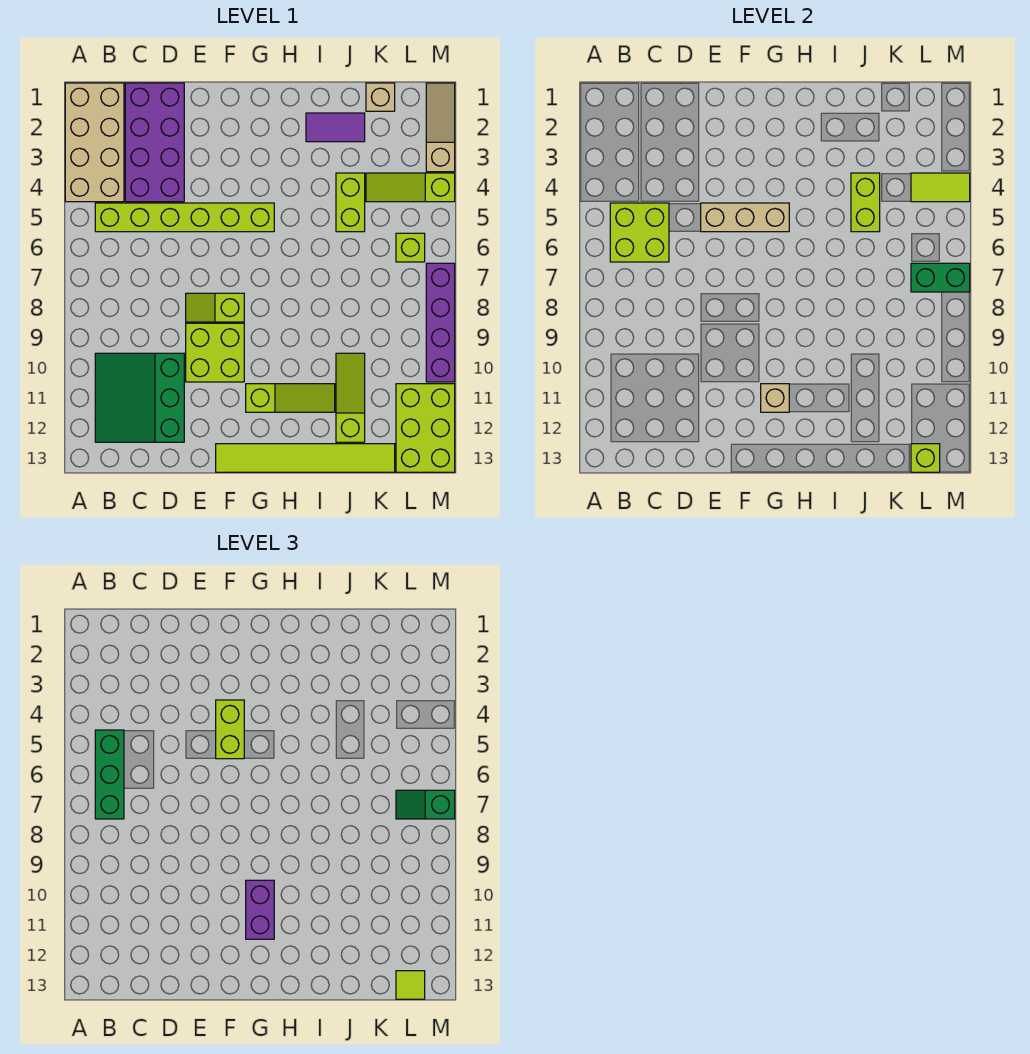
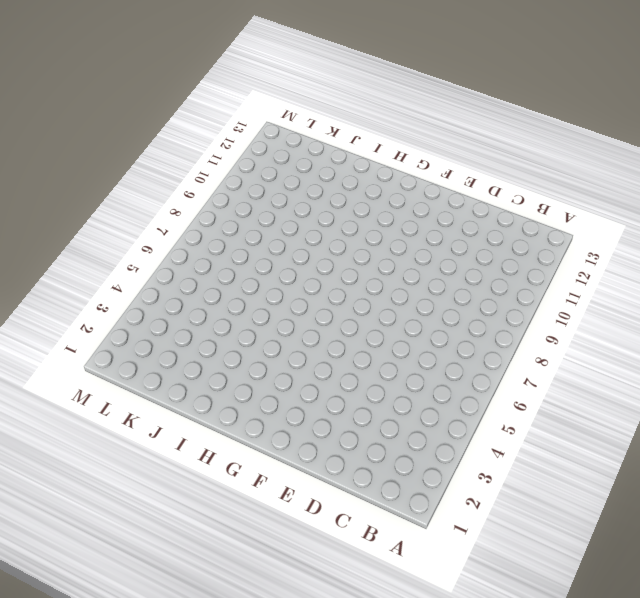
none -> tan brick A1:B4 level 1
none -> lime brick B5:G5 level 1
none -> green slope B10:D12 level 1 top D

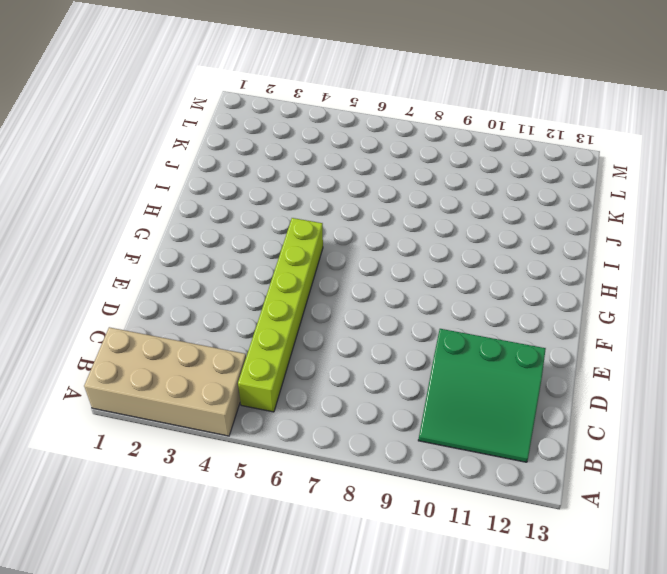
none -> purple brick C1:D4 level 1
none -> lime slope E8:F8 level 1 top F
none -> lime brick E9:F10 level 1

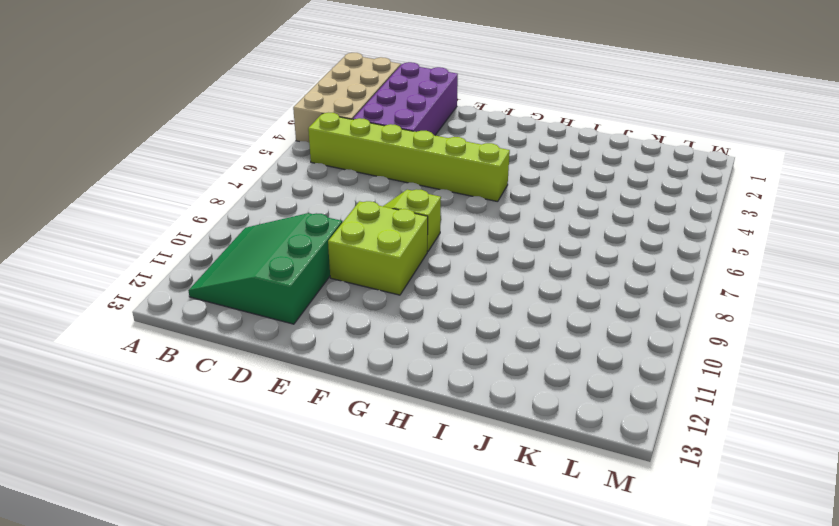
none -> lime tile F13:K13 level 1
none -> lime slope G11:I11 level 1 top G
none -> purple tile I2:J2 level 1

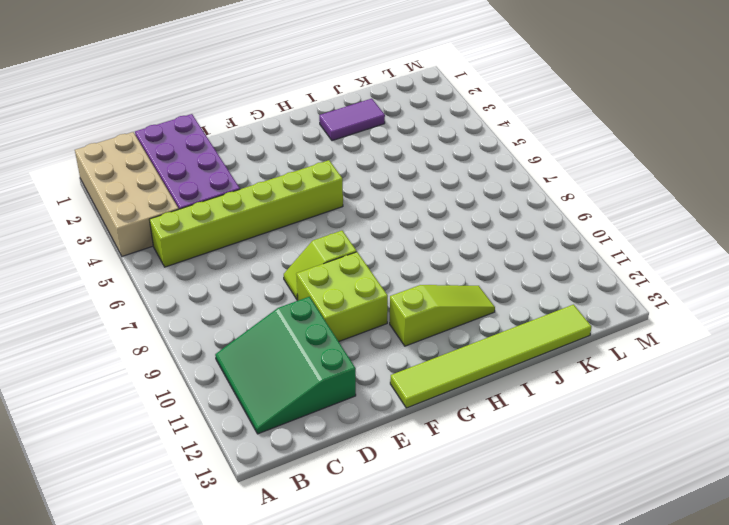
none -> lime brick J4:J5 level 1
none -> lime slope J10:J12 level 1 top 12
none -> tan brick K1 level 1

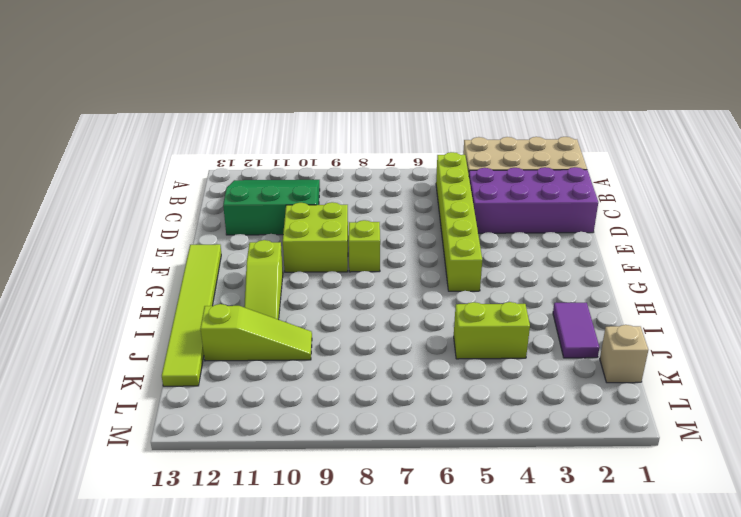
none -> lime slope K4:M4 level 1 top M
none -> lime brick L6 level 1
none -> lime brick L11:M13 level 1

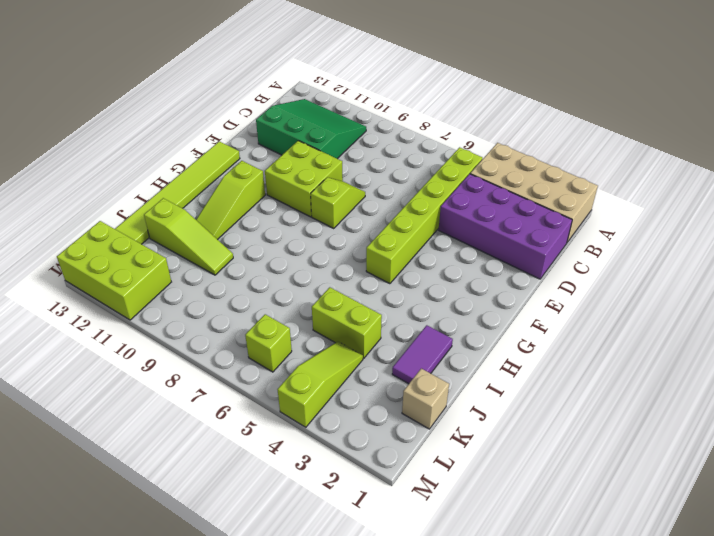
none -> tan slope M1:M3 level 1 top 3
none -> purple brick M7:M10 level 1
none -> lime brick B5:C6 level 2

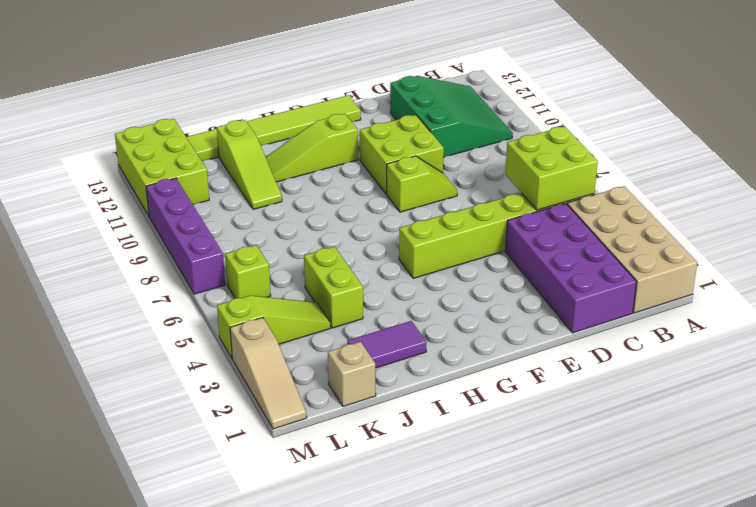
none -> tan brick E5:G5 level 2
none -> tan brick G11 level 2
none -> lime brick J4:J5 level 2

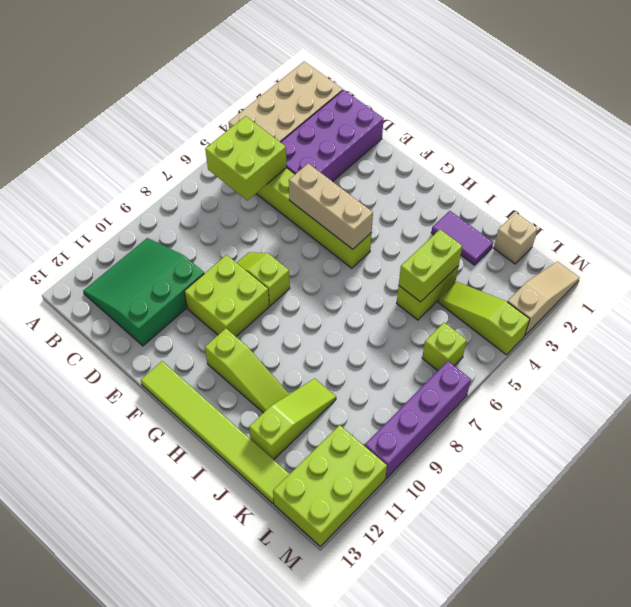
none -> tan brick G11 level 2
none -> lime tile L4:M4 level 2
none -> green brick L7:M7 level 2

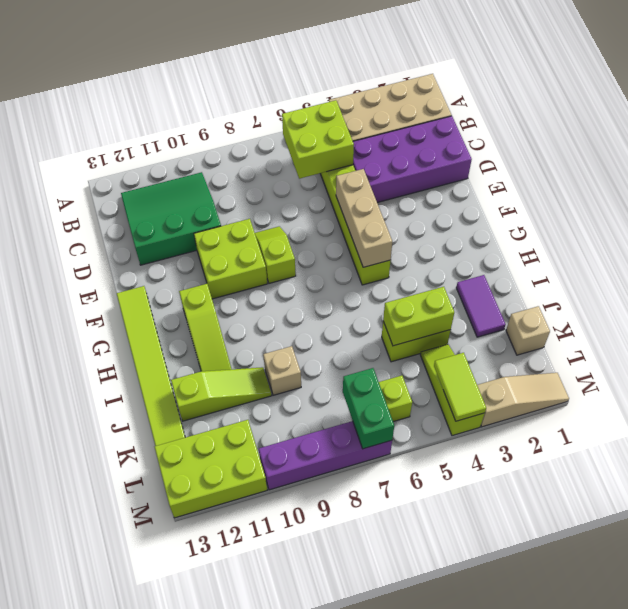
tan brick J9 level 1 -> tan brick G11 level 2
none -> lime brick L13 level 2
none -> green brick B5:B7 level 3
none -> lime brick F4:F5 level 3

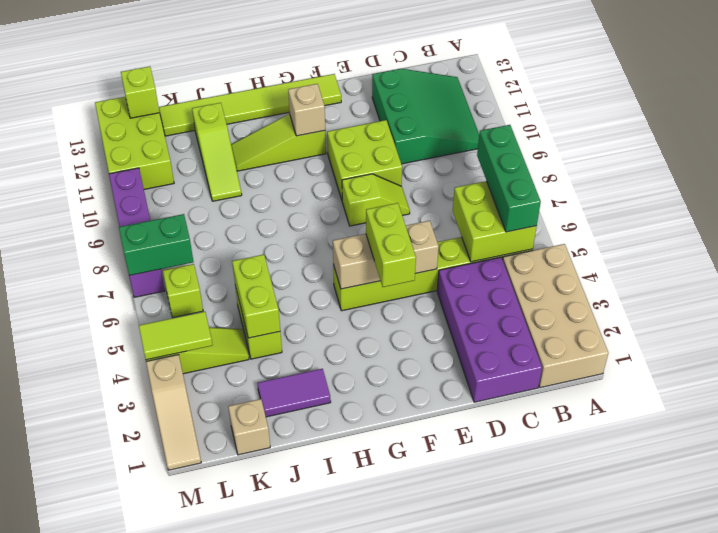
none -> purple brick G10:G11 level 3
none -> green slope L7:M7 level 3 top M
none -> lime tile L13 level 3

